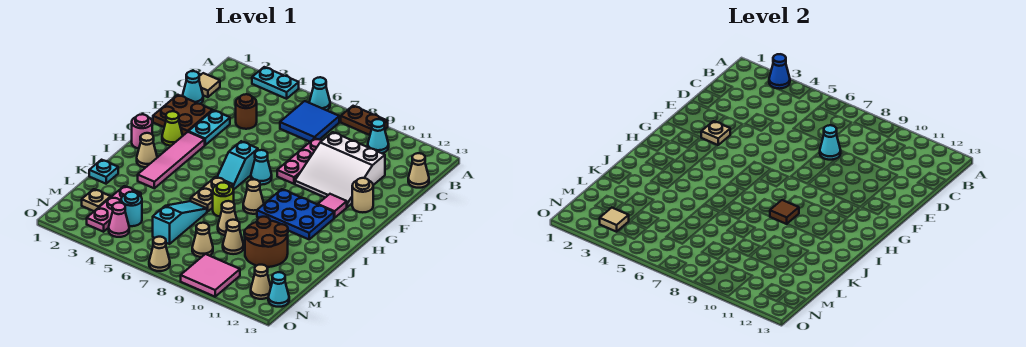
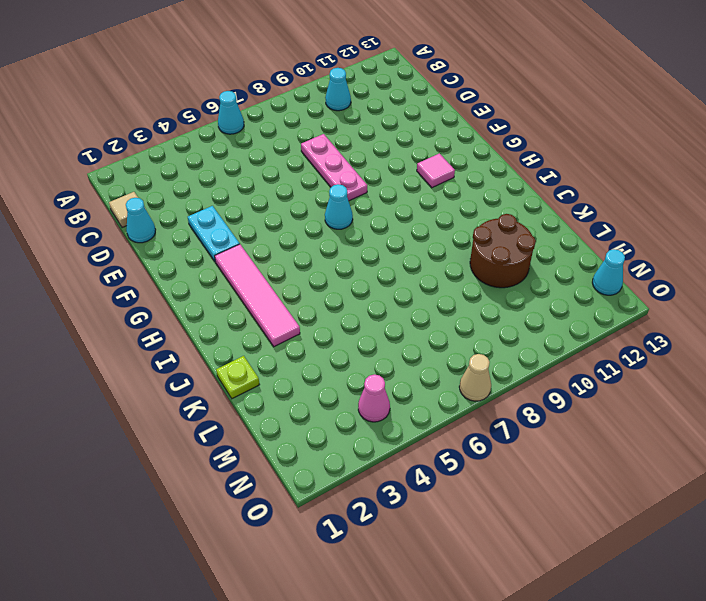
lime plate K1 level 1 -> cyan plate K1 level 1
none -> cyan plate A3:A4 level 1
none -> brown plate A8:A9 level 1
none -> blue tile B6:C7 level 1
none -> tan cone C13 level 1

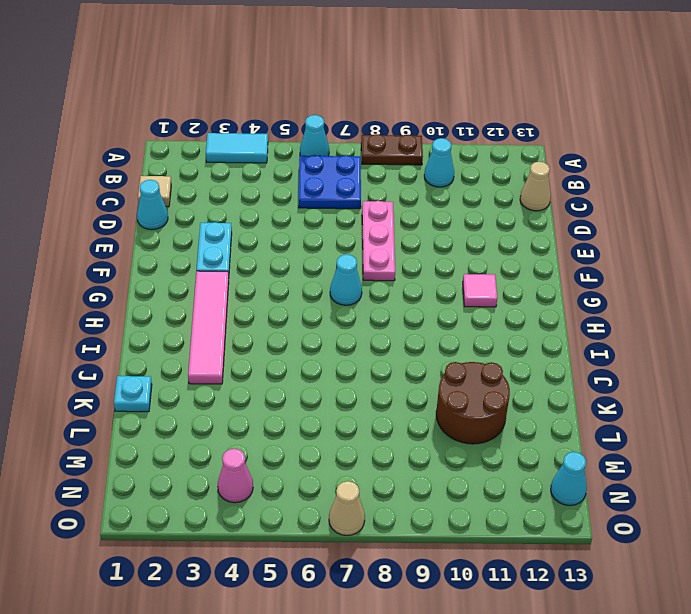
cyan tile A3:A4 level 1 -> cyan plate A3:A4 level 1
blue plate B6:C7 level 1 -> blue tile B6:C7 level 1
none -> brown round brick D4 level 1
none -> white slope D9:F11 level 1 top D
none -> brown plate E1:F2 level 1
none -> tan round brick F12 level 1

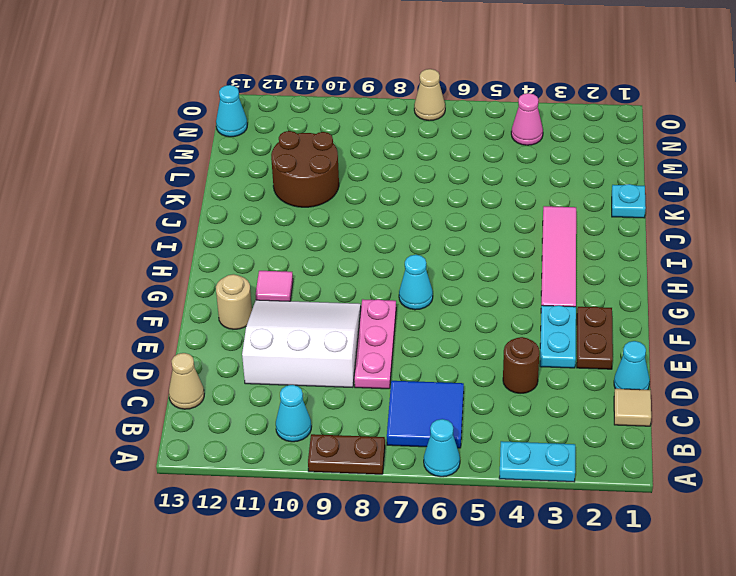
brown plate E2:F2 level 1 -> brown plate E1:F2 level 1
none -> lime cone G2 level 1
none -> cyan slope G6:H6 level 1 top G
none -> pink round brick H1 level 1
none -> blue plate H9:I11 level 1

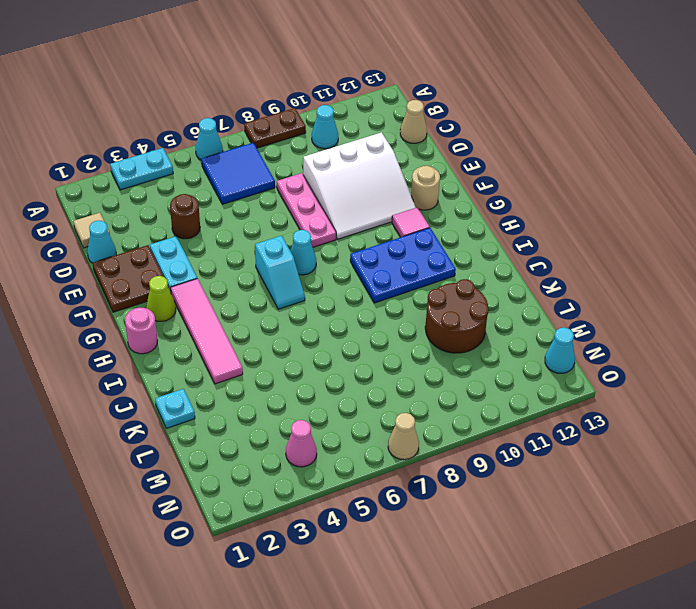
none -> tan cone I2 level 1
none -> tan plate I6:J6 level 1
none -> tan cone I8 level 1
none -> lime round brick J7 level 1

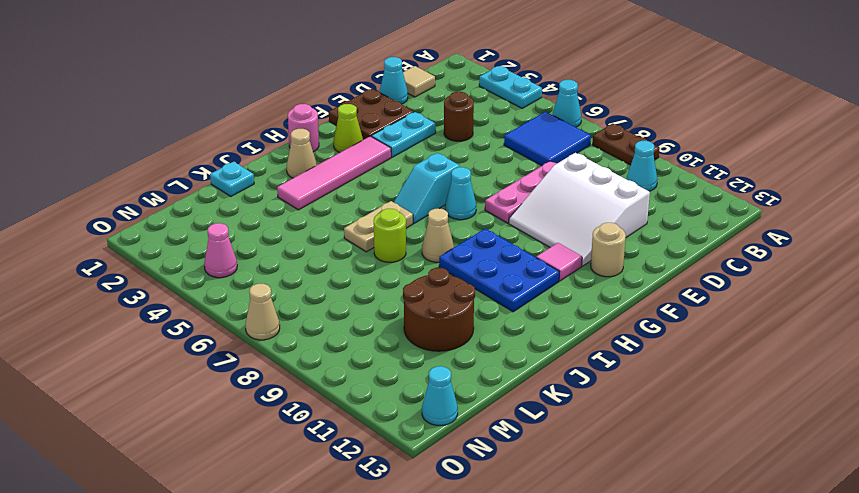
none -> tan cone C13 level 1
none -> cyan slope K6:M6 level 1 top M
none -> tan cone K8 level 1
none -> pink plate L3:N3 level 1

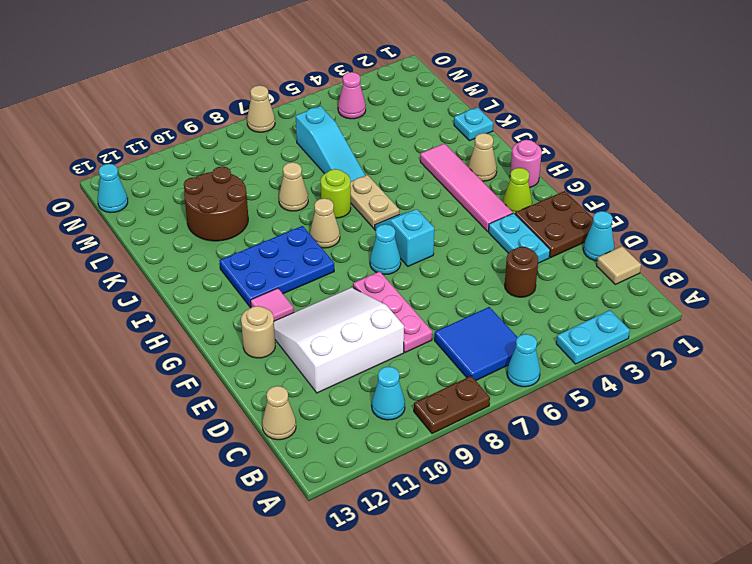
none -> pink plate L3:N3 level 1
none -> tan cone L9 level 1
none -> tan plate M2 level 1
none -> cyan round brick M4 level 1

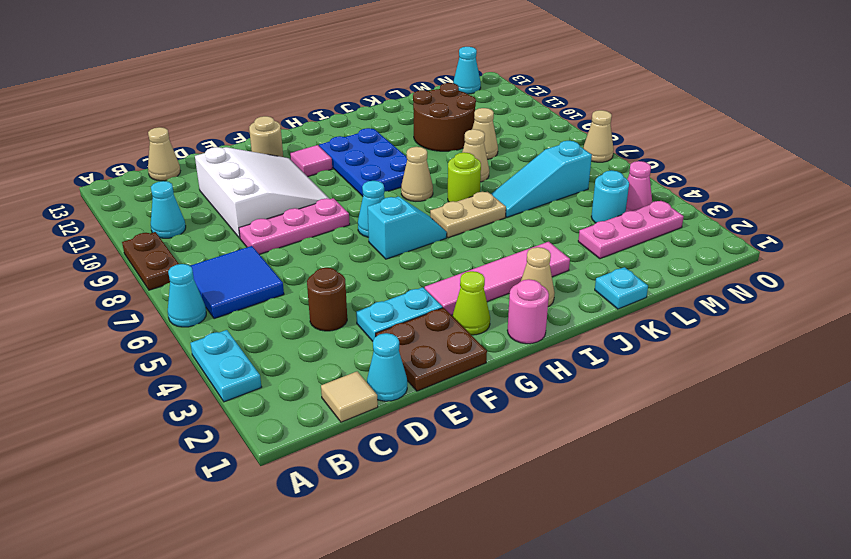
none -> tan plate M2 level 1
none -> tan cone M8 level 1
none -> pink tile N9:O10 level 1
none -> tan cone N12 level 1

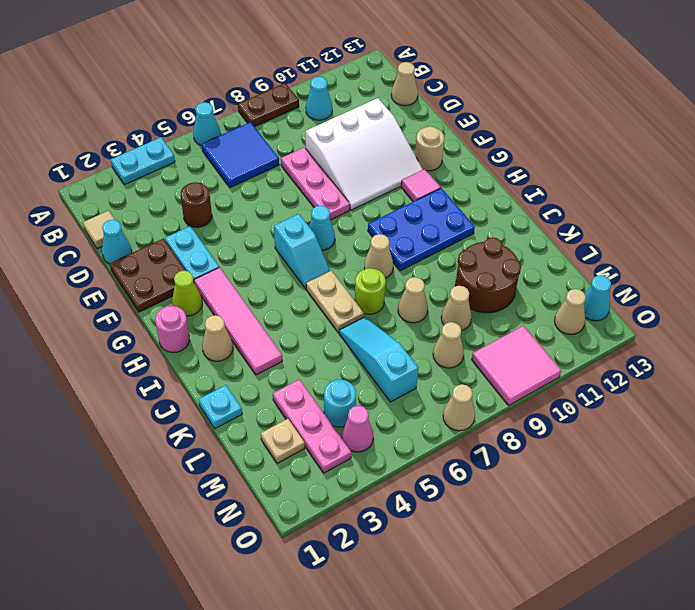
none -> blue cone A3 level 2
none -> cyan cone D8 level 2
none -> tan plate F3 level 2
none -> brown tile I9 level 2

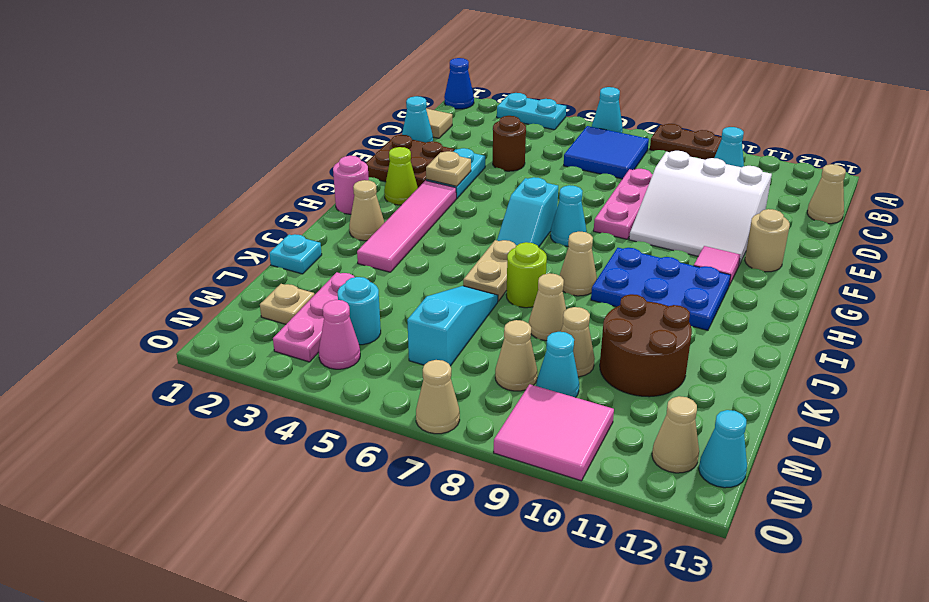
blue cone A1 level 1 -> blue cone A3 level 2
cyan cone M9 level 1 -> cyan cone D8 level 2
none -> brown tile I9 level 2
none -> tan tile N3 level 2

